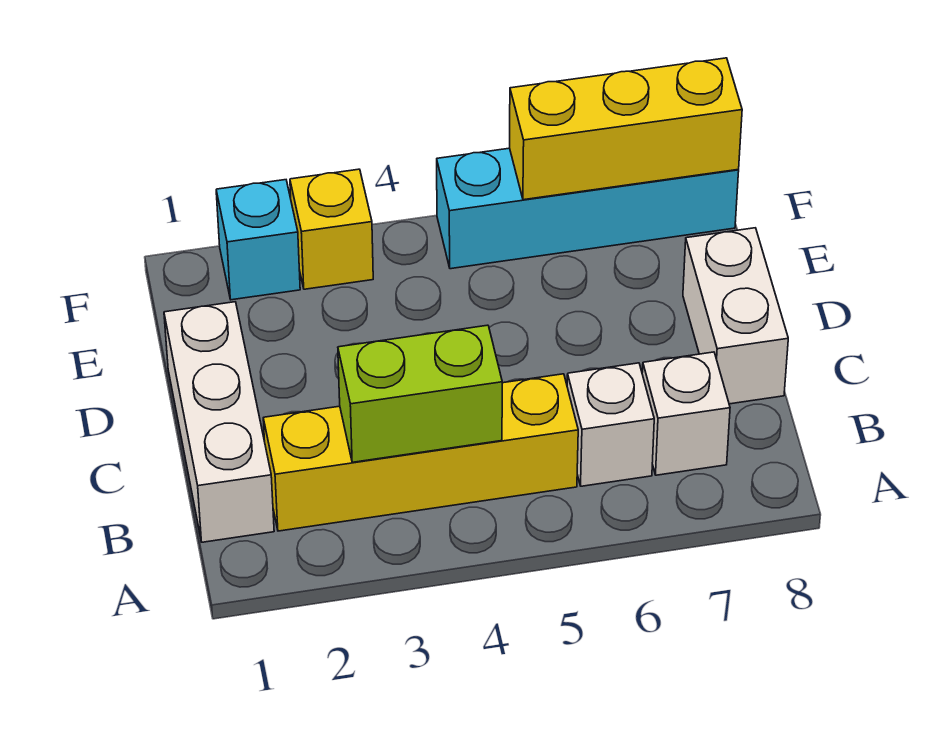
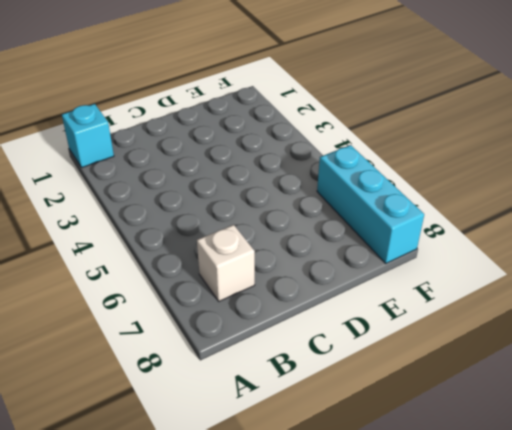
cyan brick A1 level 1 -> cyan brick F2 level 1
cyan brick F6:F8 level 1 -> cyan brick F5:F8 level 1
none -> white brick B1:D1 level 1
none -> yellow brick B2:B5 level 1

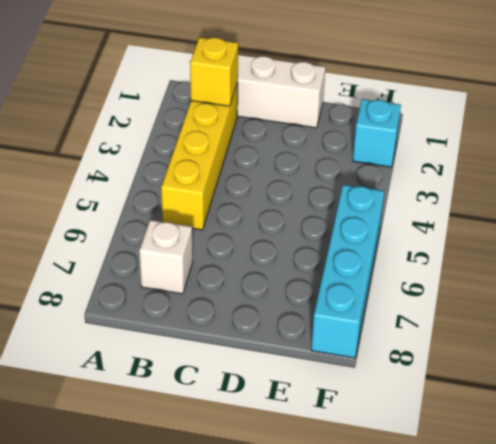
yellow brick B2 level 2 -> yellow brick F3 level 1
none -> white brick B6 level 1
none -> white brick C8:D8 level 1

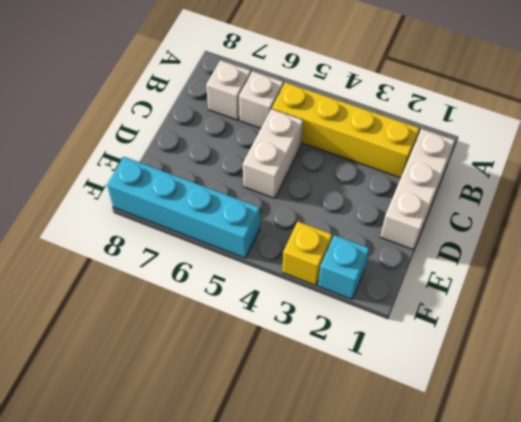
white brick C5:D5 level 1 -> white brick C8:D8 level 1
none -> lime brick B3:B4 level 2
none -> yellow brick F6:F8 level 2

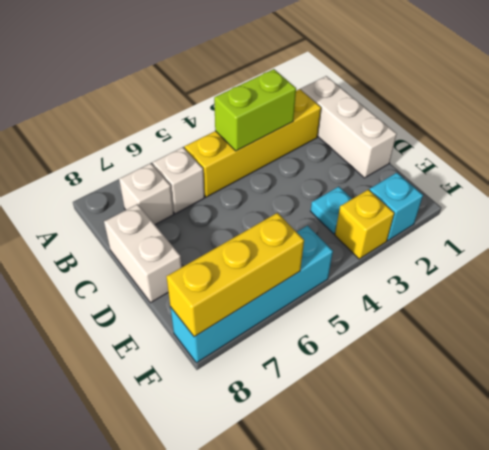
cyan plate E3 level 1 -> none

